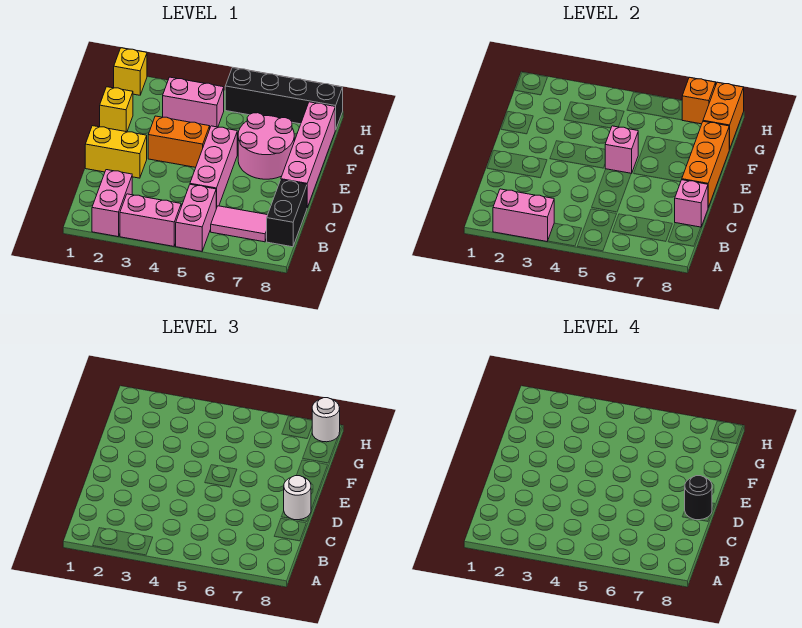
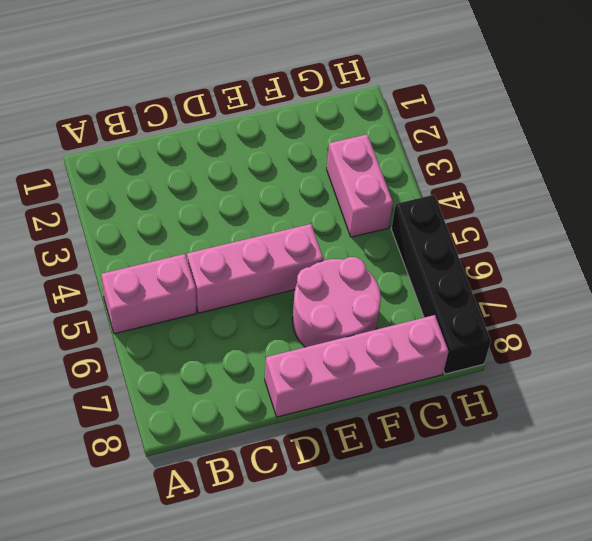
none -> pink brick A2:B2 level 1
none -> pink brick A3:A4 level 1
none -> pink tile B6:B7 level 1

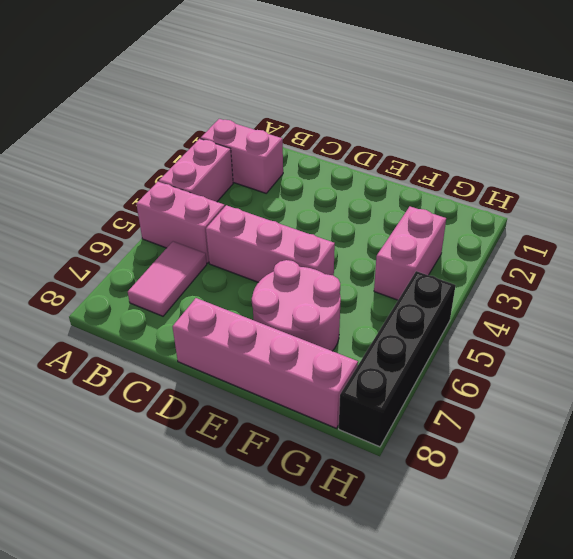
none -> black brick B8:C8 level 1
none -> yellow brick D1:D2 level 1
none -> orange brick E3:E4 level 1

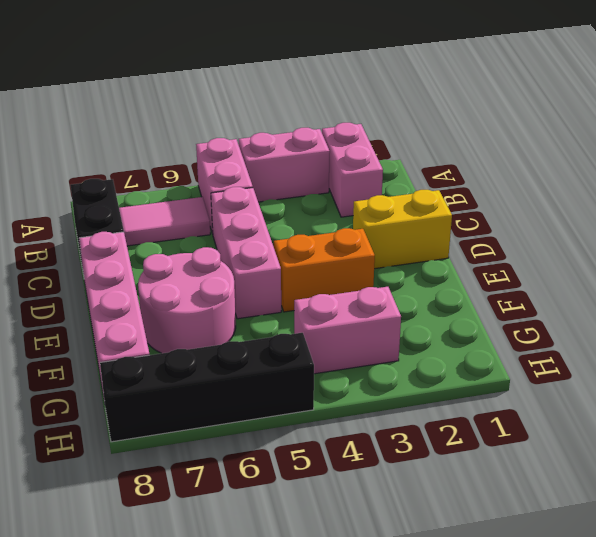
none -> yellow brick F1 level 1
none -> yellow brick H1 level 1
none -> pink brick A2:A3 level 2

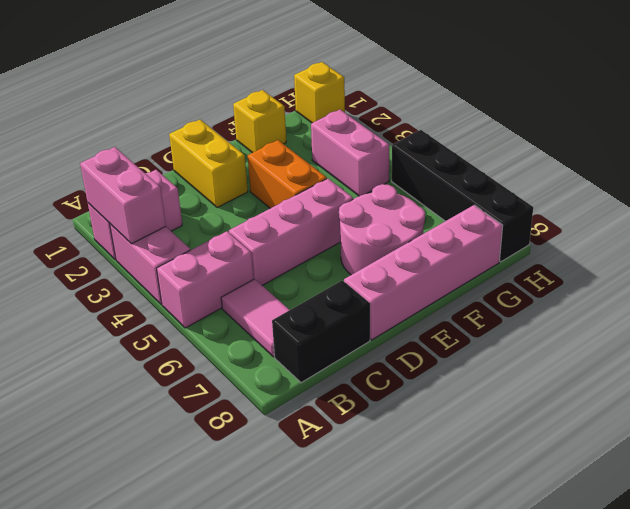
none -> pink brick C8 level 2
none -> orange brick D8:F8 level 2
none -> pink brick E5 level 2

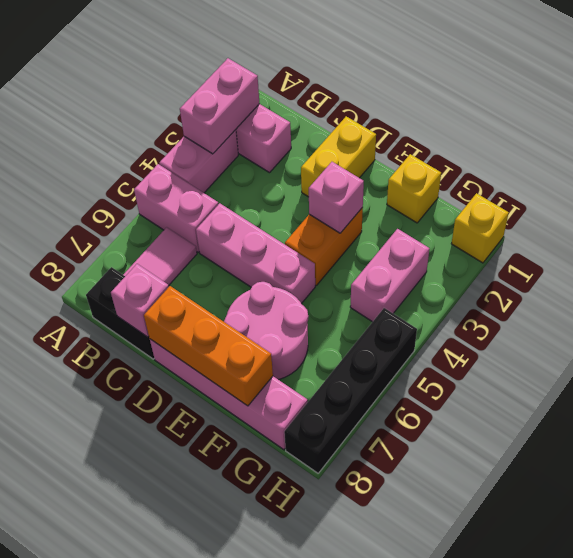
pink brick E3 level 2 -> pink brick E5 level 2
none -> orange brick G8:H8 level 2
none -> orange brick H7 level 2
none -> white round brick D8 level 3

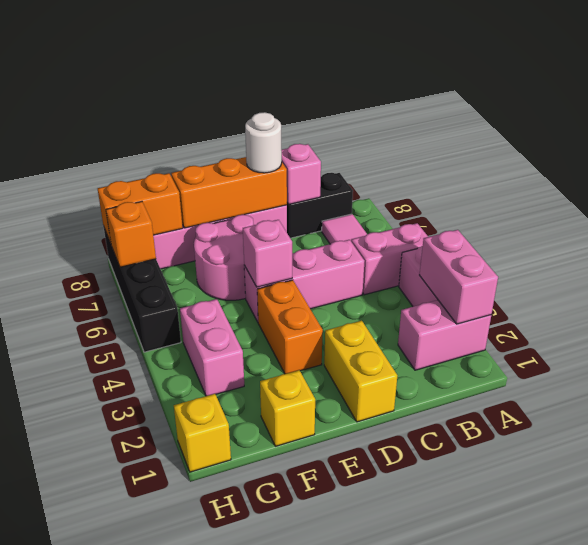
none -> white round brick H8 level 3
none -> black round brick D8 level 4

